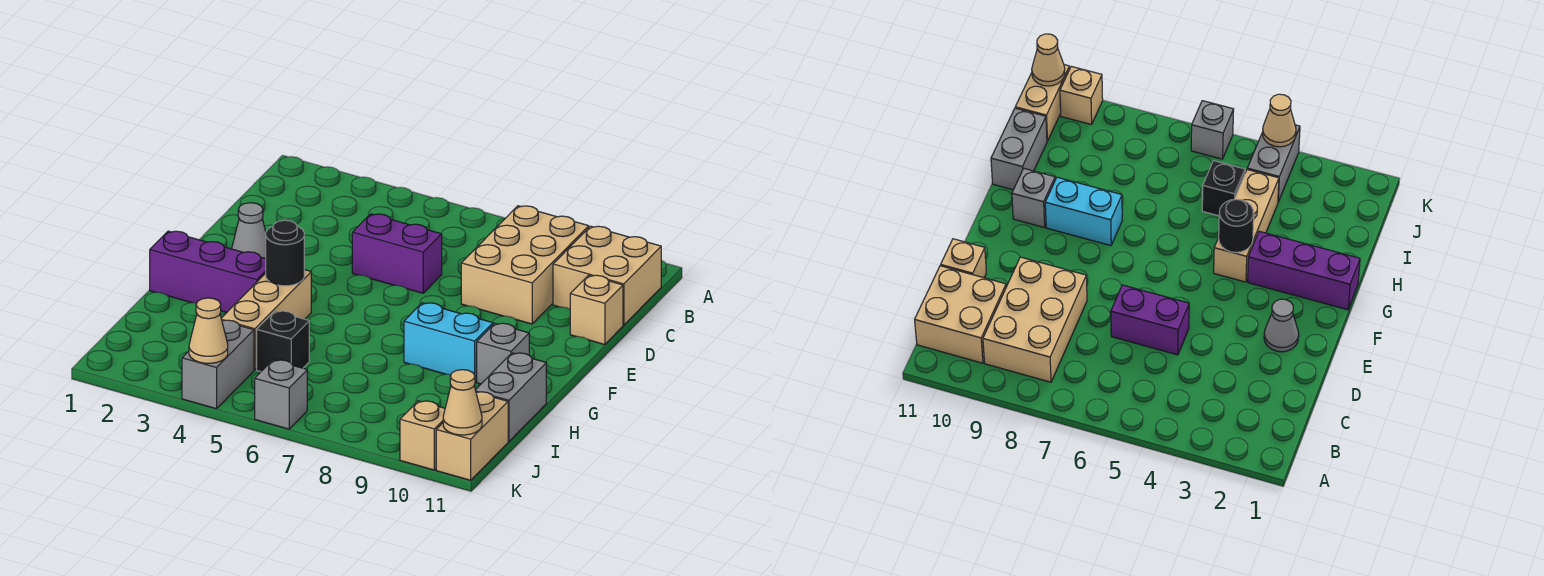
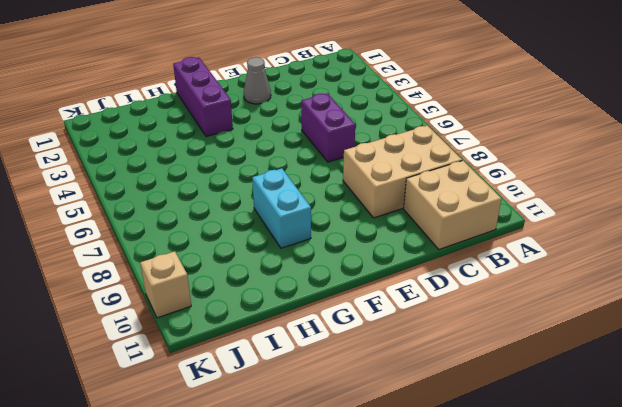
none -> tan brick D11 level 1
none -> tan brick G4:I4 level 1
none -> grey brick G10 level 1

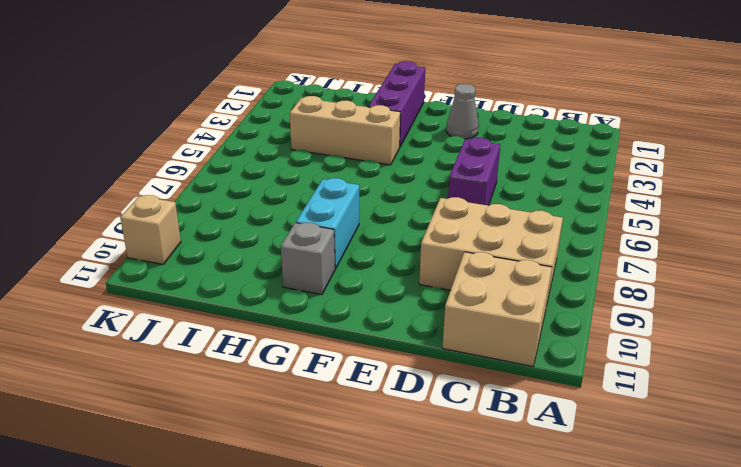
none -> tan brick D11 level 1
none -> grey brick H11:I11 level 1
none -> black brick I5 level 1

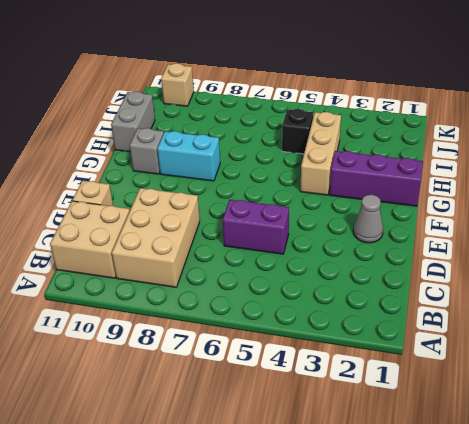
none -> grey brick J4:K4 level 1
none -> tan brick J11:K11 level 1
none -> grey brick K6 level 1

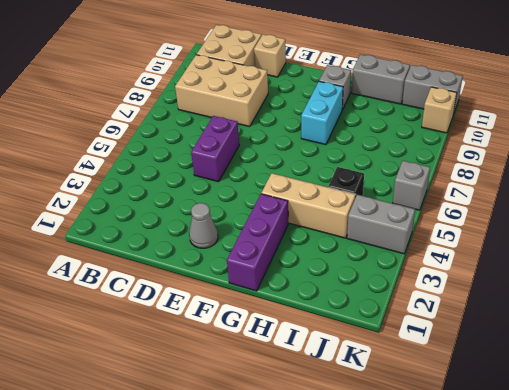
grey brick J11:K11 level 1 -> tan brick J11:K11 level 1
none -> black round brick G4 level 2
none -> tan cone K4 level 2
none -> tan cone K11 level 2

